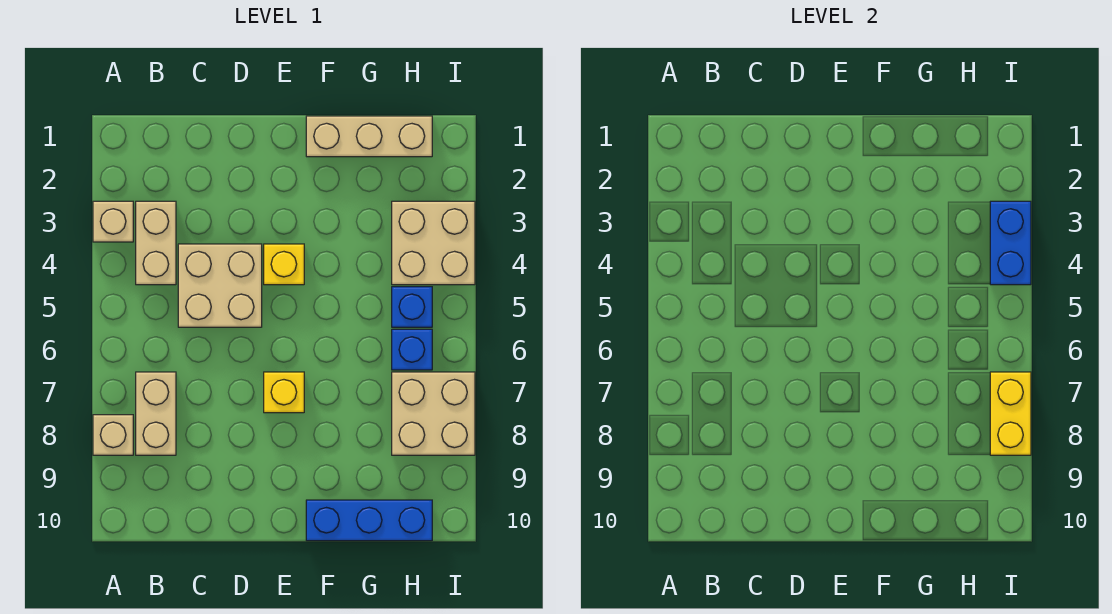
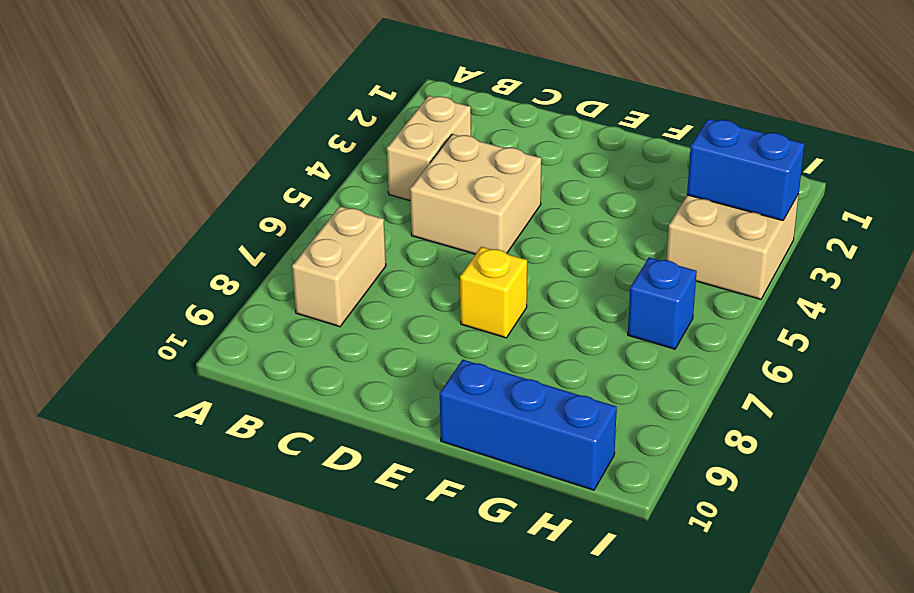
blue brick H3:I3 level 2 -> blue brick I3:I4 level 2
none -> tan brick A3 level 1
none -> tan brick A8 level 1
none -> yellow brick E4 level 1

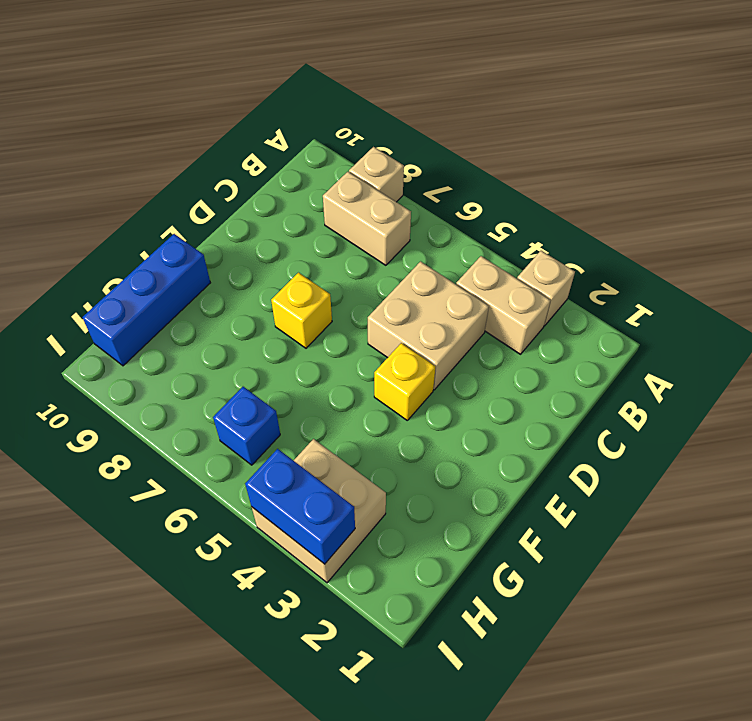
none -> tan brick F1:H1 level 1
none -> blue brick H5 level 1
none -> tan brick H7:I8 level 1

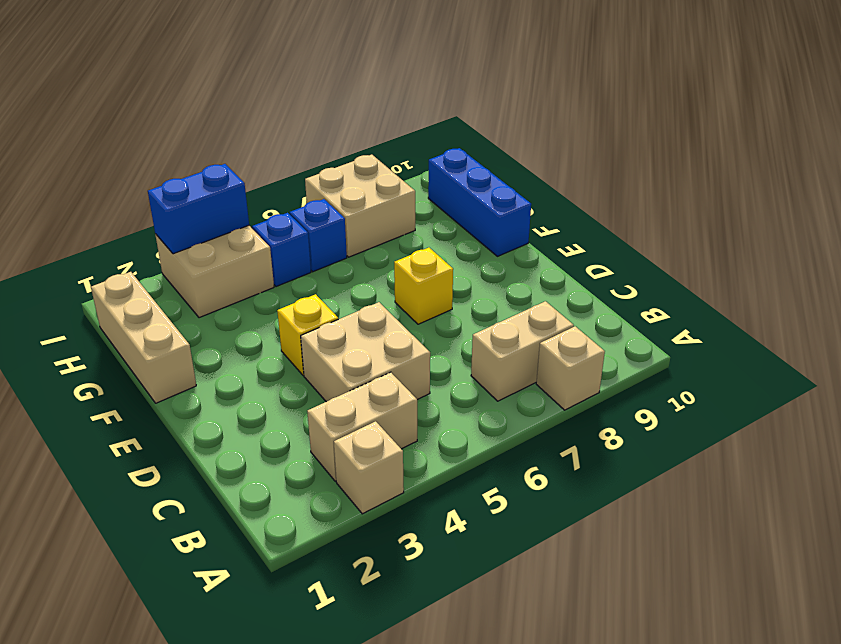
none -> yellow brick I7:I8 level 2

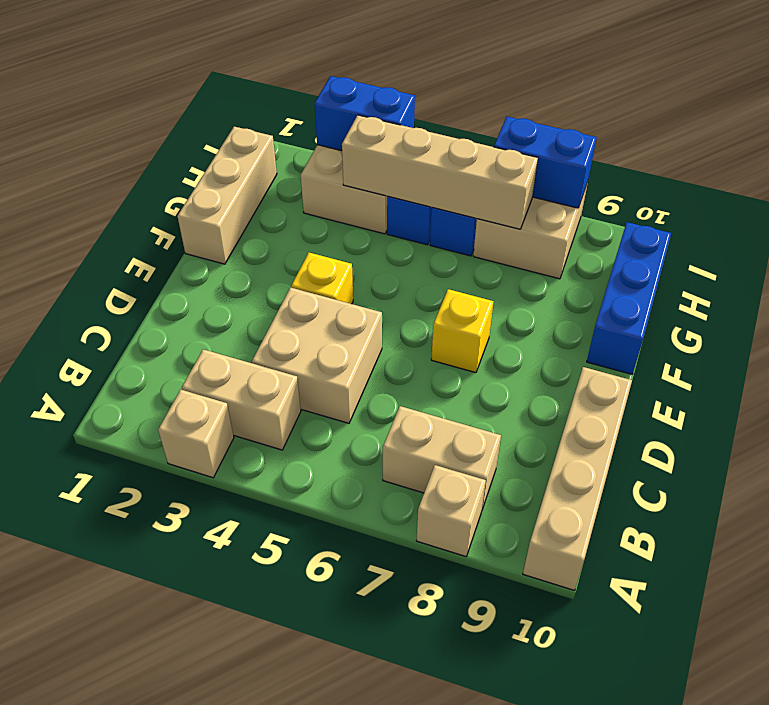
tan brick A10:D10 level 1 -> none
tan brick H4:H7 level 2 -> none
blue brick I7:I8 level 2 -> yellow brick I7:I8 level 2

